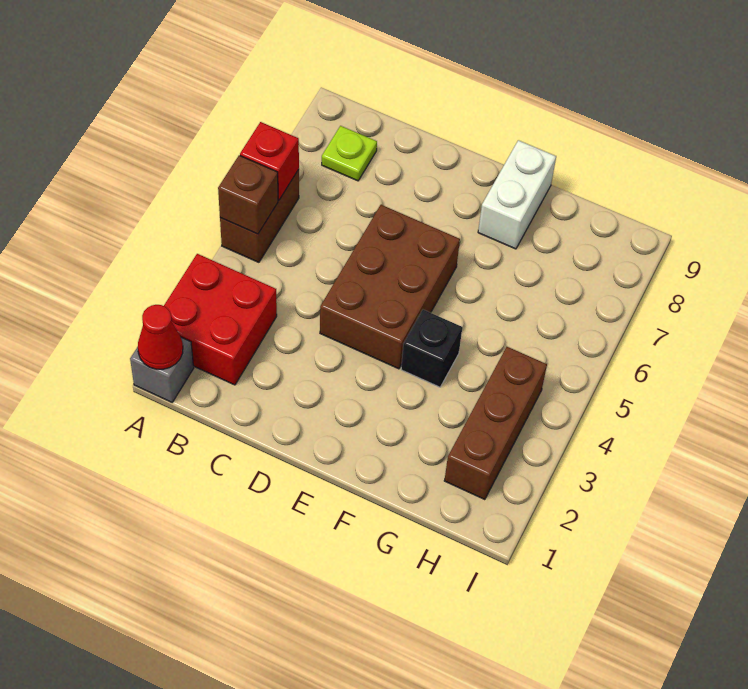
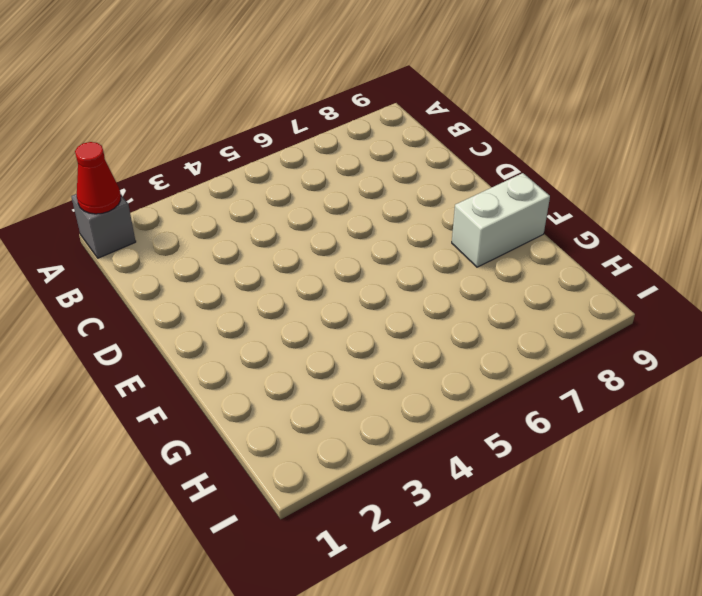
none -> red brick A2:B3 level 1
none -> brown brick A5:A6 level 1

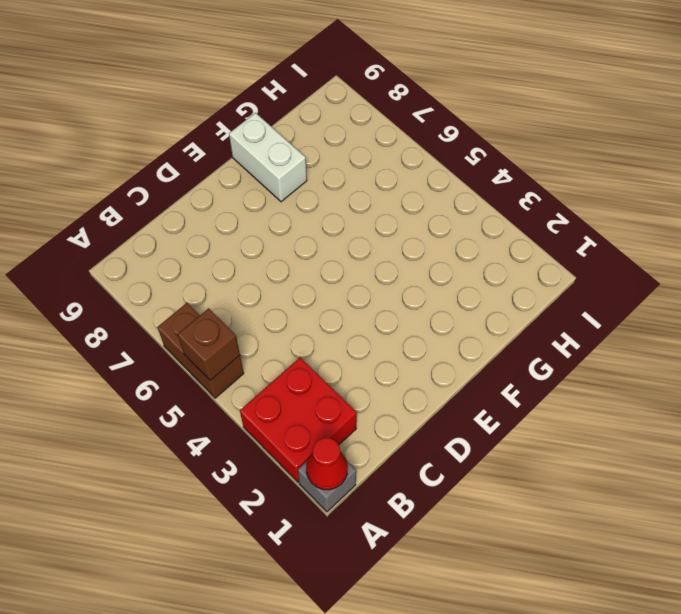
none -> lime plate B8 level 1
none -> brown brick D4:E6 level 1

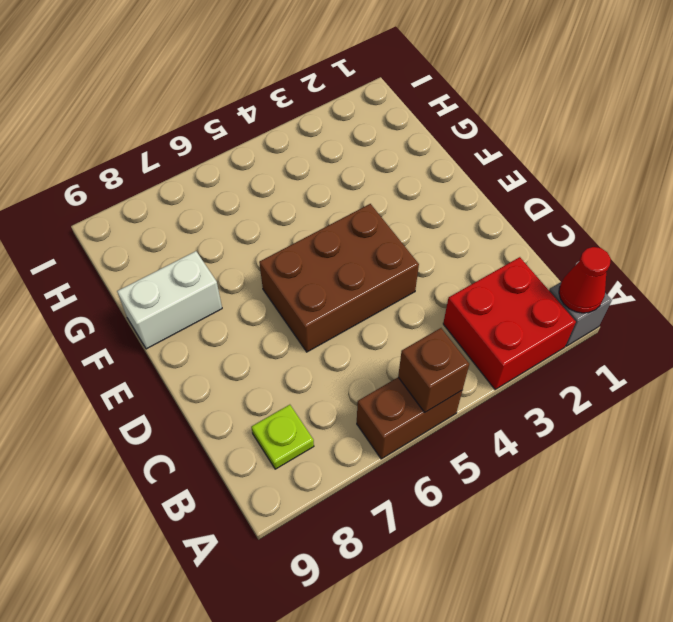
none -> black brick F4 level 1
none -> brown brick H2:H4 level 1

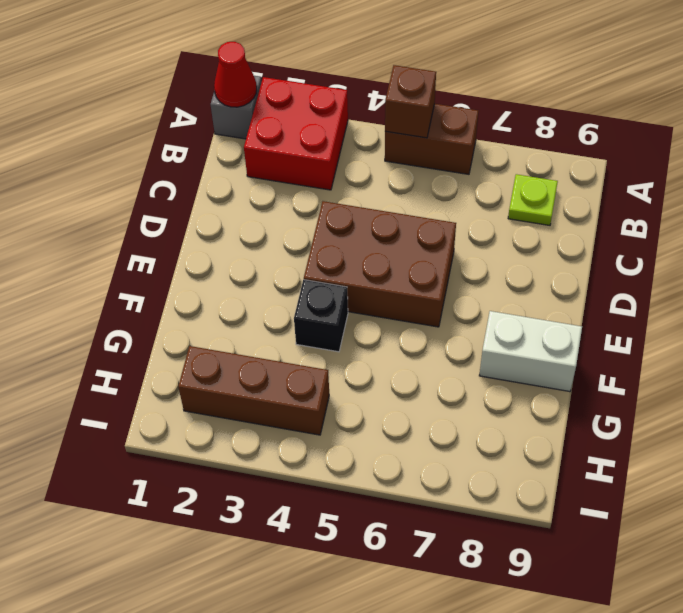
none -> red brick A6 level 2

